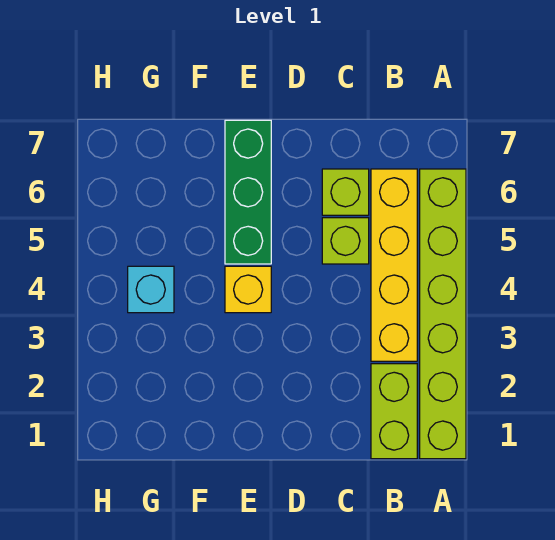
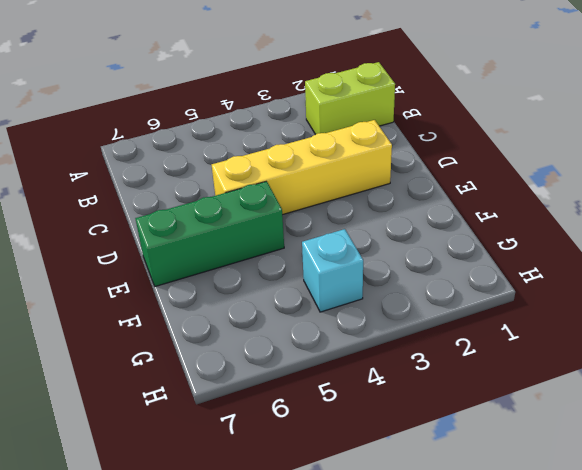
yellow brick D2:D5 level 1 -> yellow brick B3:B6 level 1
none -> lime brick A1:A6 level 1
none -> lime brick C5 level 1

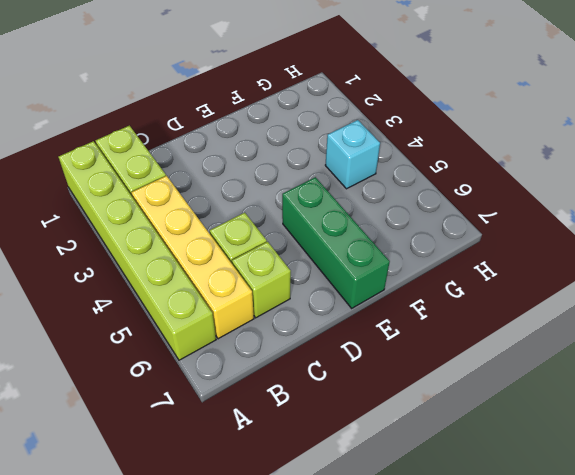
none -> yellow brick E4 level 1

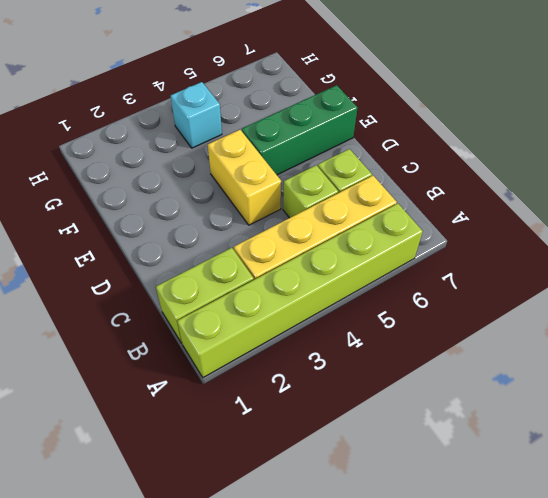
yellow brick D4:E4 level 1 -> yellow brick E4 level 1

